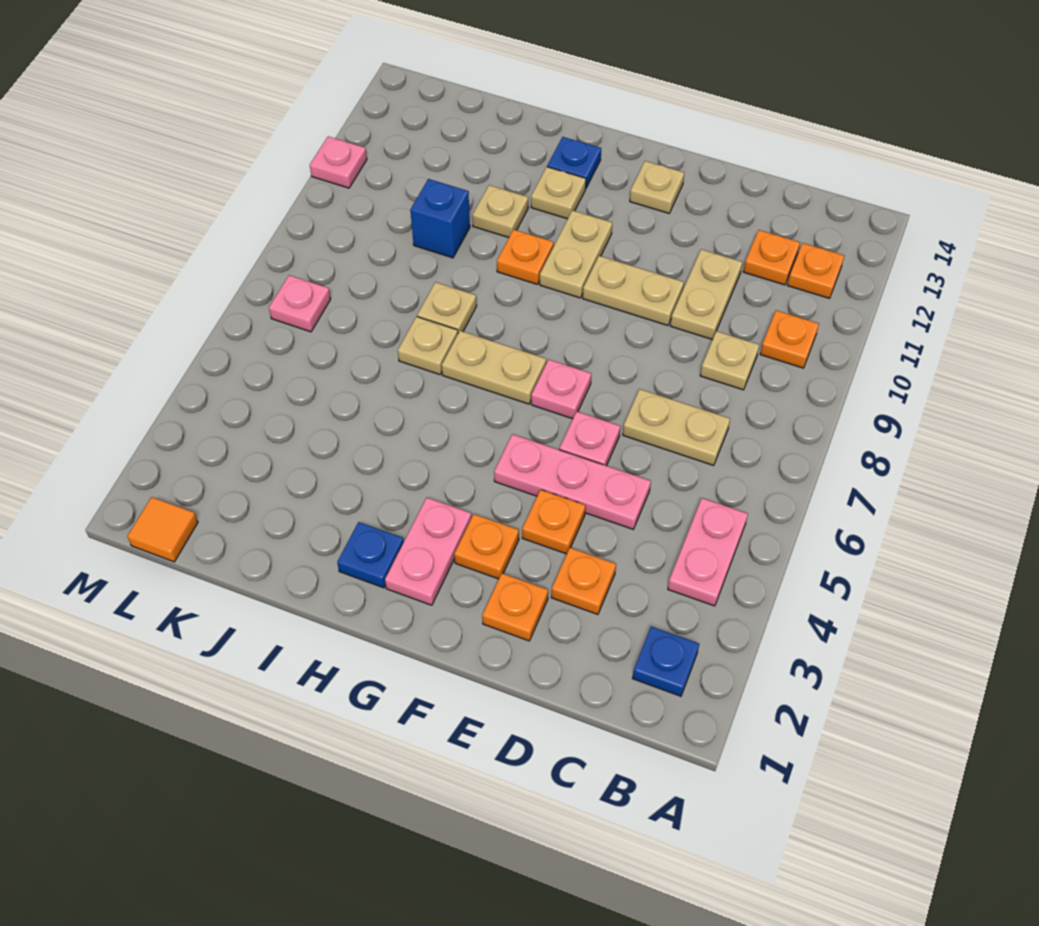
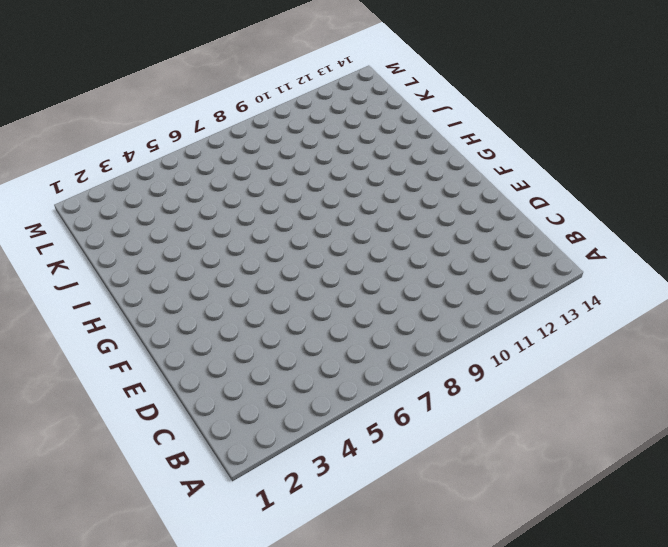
none -> blue plate B2 level 1
none -> pink plate B4:B5 level 1
none -> orange plate B10 level 1
none -> orange plate B12 level 1

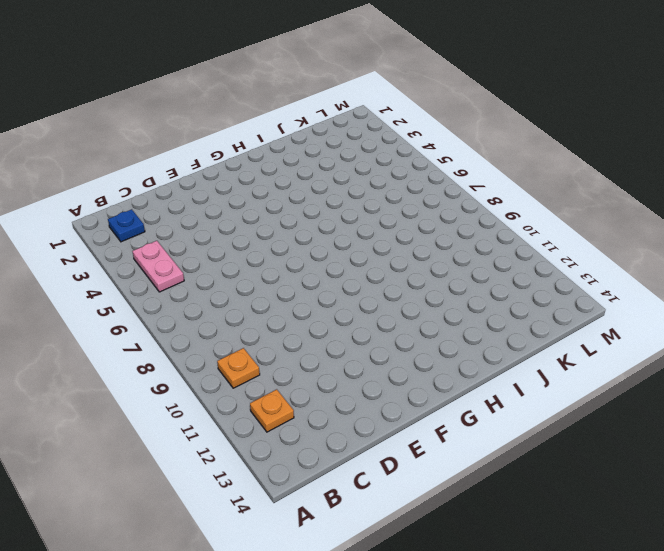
none -> tan plate C7:D7 level 1
none -> tan plate C9 level 1
none -> orange plate C12 level 1
none -> orange plate D3 level 1

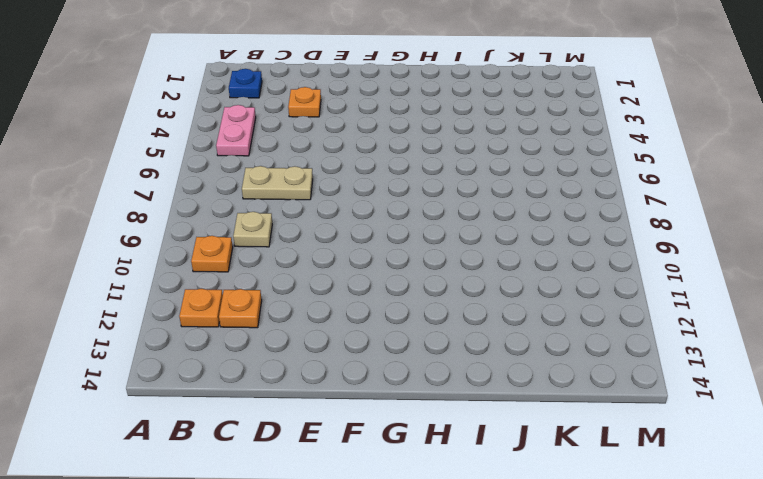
none -> pink plate D5:F5 level 1
none -> tan plate D10:D11 level 1
none -> orange plate E2 level 1
none -> orange plate E4 level 1

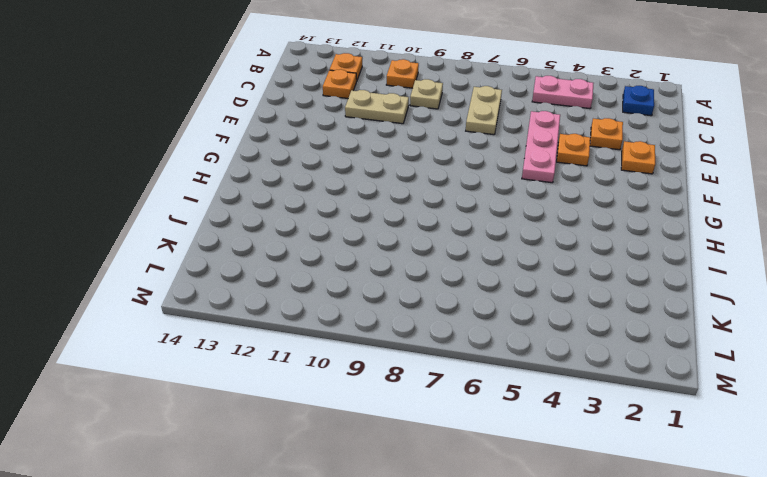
none -> pink plate E6 level 1
none -> tan plate E10:F10 level 1
none -> orange plate F3 level 1
none -> pink plate F7 level 1

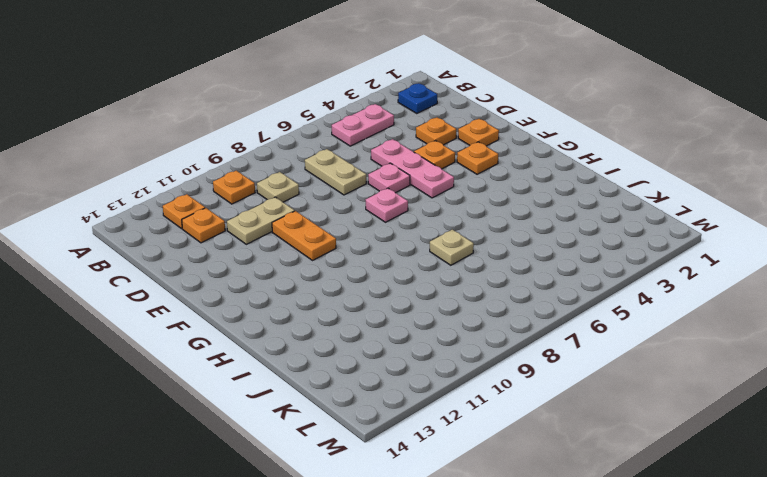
orange plate E10:F10 level 1 -> tan plate E10:F10 level 1
none -> tan plate F13 level 1
none -> pink plate G2:G3 level 1
none -> tan plate G7:H7 level 1
none -> tan plate G10:G11 level 1

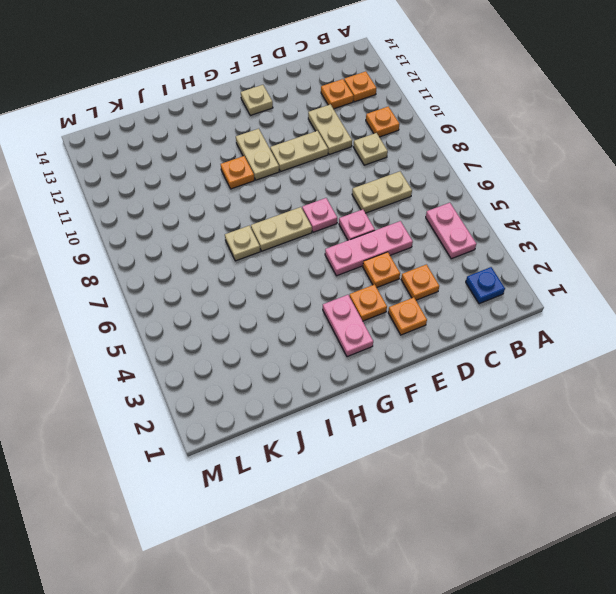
none -> blue plate H2 level 1
none -> tan plate H12 level 1
none -> blue plate H13 level 1
none -> tan plate I8 level 1

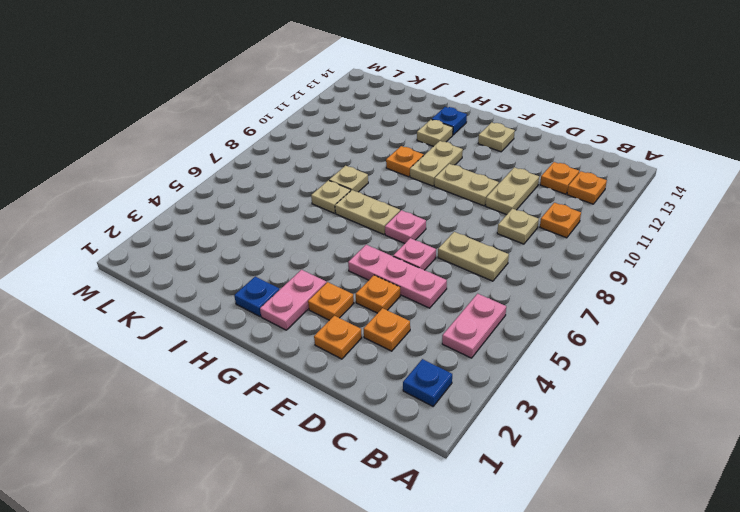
none -> tan plate I11 level 1
none -> blue brick J10 level 1
none -> orange tile L1 level 1
none -> pink plate L7 level 1

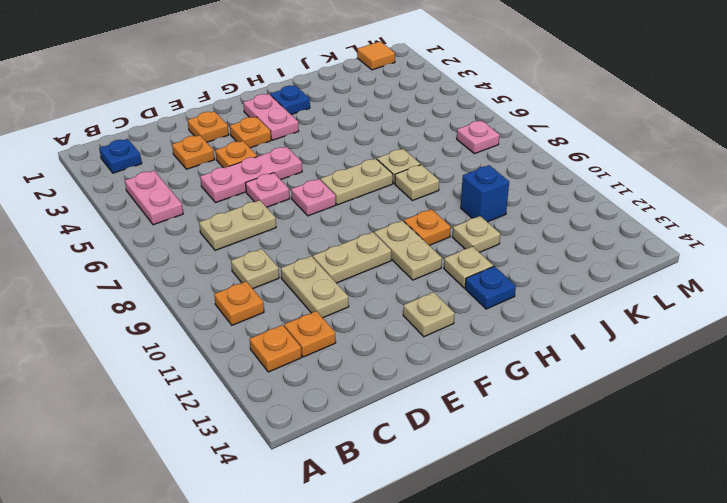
none -> pink plate M11 level 1

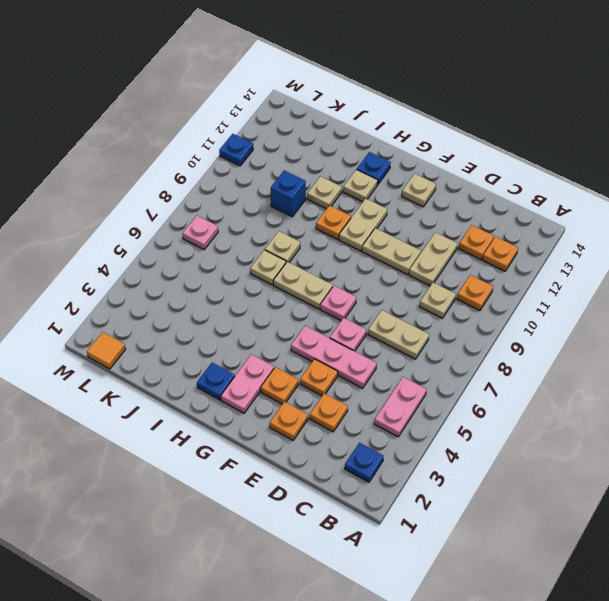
blue plate M11 level 1 -> pink plate M11 level 1

